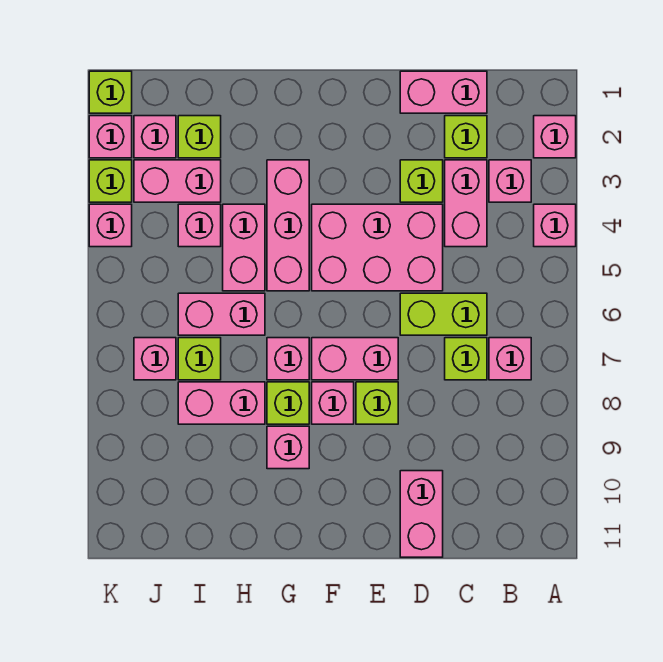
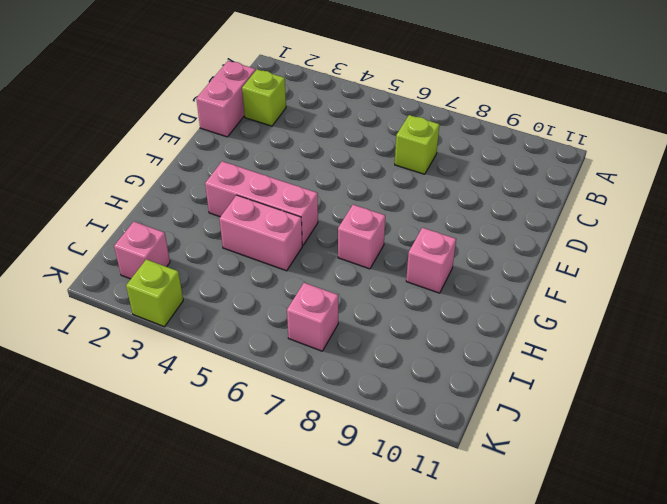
none -> pink brick A2 level 1
none -> pink brick A4 level 1
none -> pink brick B3 level 1
none -> pink brick B7 level 1

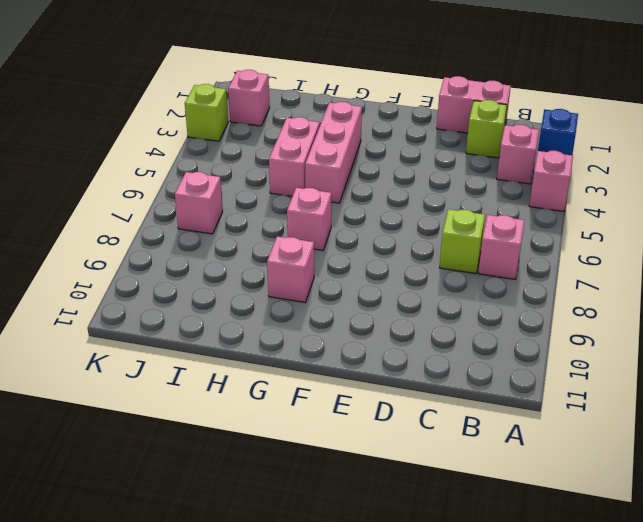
blue brick A2 level 1 -> pink brick A2 level 1
none -> pink brick C3:C4 level 1
none -> lime brick C6:D6 level 1
none -> lime brick D3 level 1
none -> pink brick D4:F5 level 1

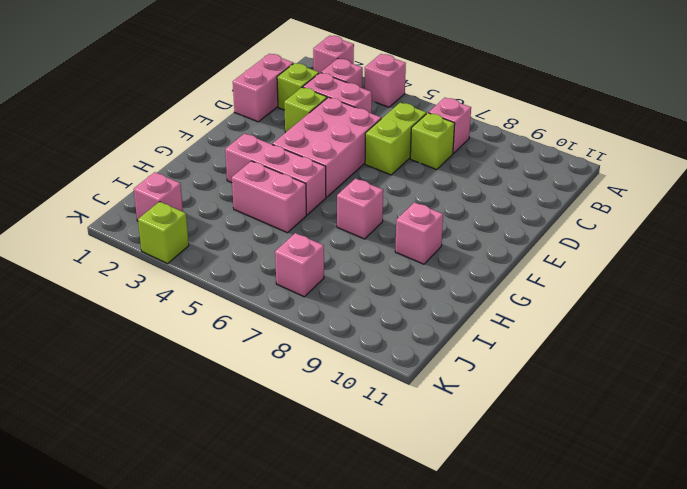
none -> pink brick D10:D11 level 1
none -> pink brick E7:F7 level 1
none -> lime brick E8 level 1
none -> pink brick F8 level 1

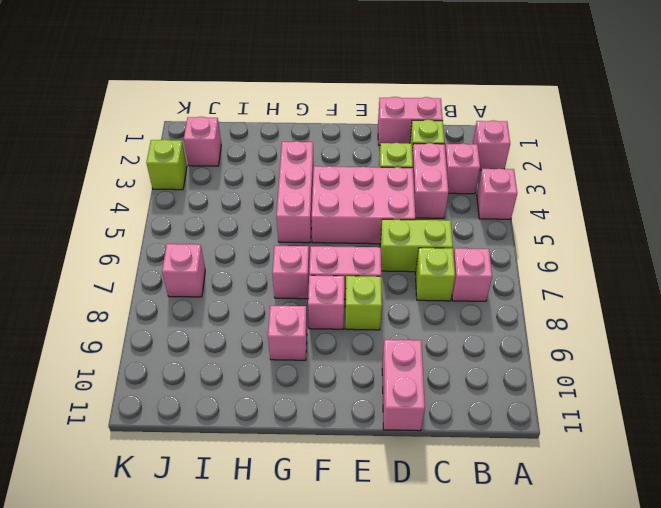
none -> lime brick G8 level 1
none -> pink brick H4:H5 level 1
none -> pink brick H6:I6 level 1
none -> pink brick H8:I8 level 1

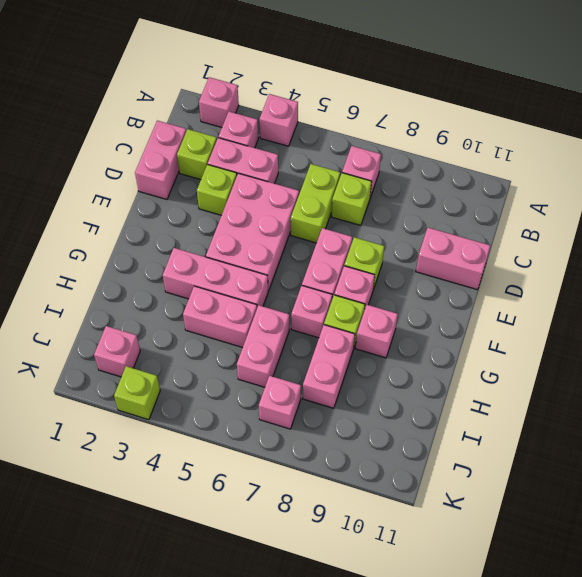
none -> lime brick I2 level 1
none -> pink brick I3:J3 level 1
none -> pink brick I4 level 1
none -> lime brick I7 level 1

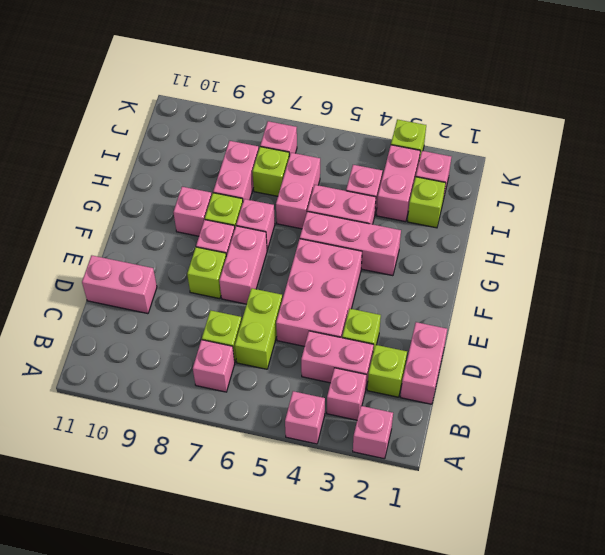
none -> lime brick K1 level 1
none -> pink brick K2 level 1
none -> pink brick K4 level 1

